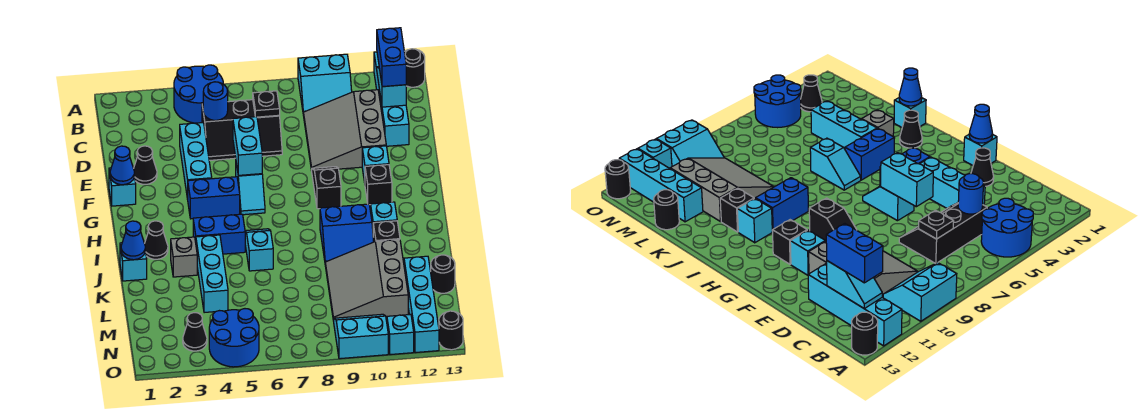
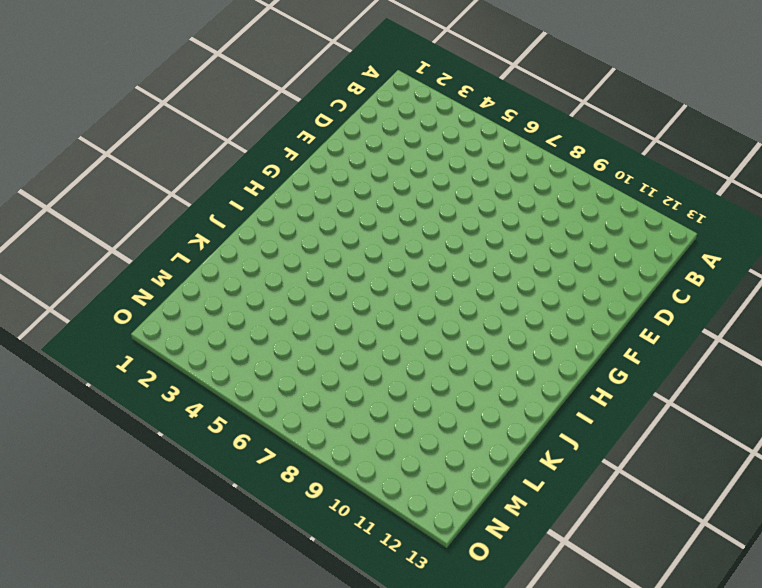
none -> blue round brick A4:B5 level 1
none -> cyan slope A9:B10 level 1 top A
none -> cyan brick A12:D12 level 1
none -> black round brick A13 level 1

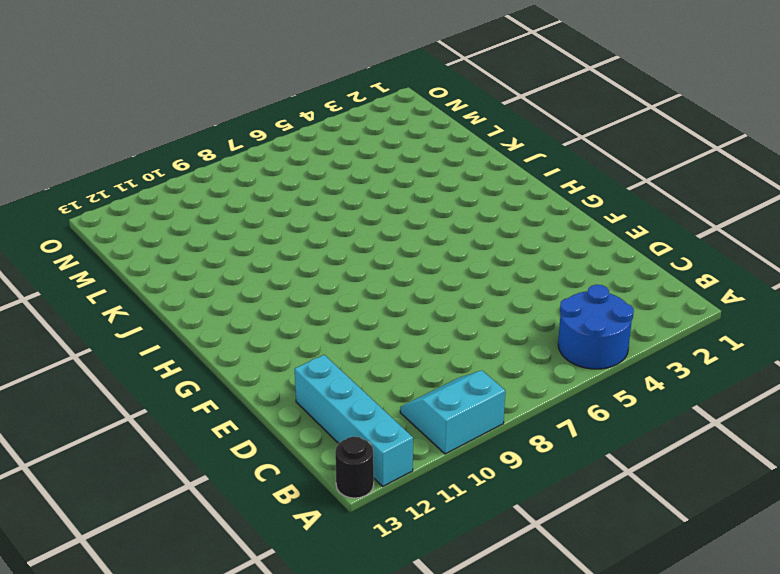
none -> black slope C5:D7 level 1 top C
none -> grey slope C9:E11 level 1 top 11
none -> cyan brick D4:F4 level 1
none -> black cone E2 level 1

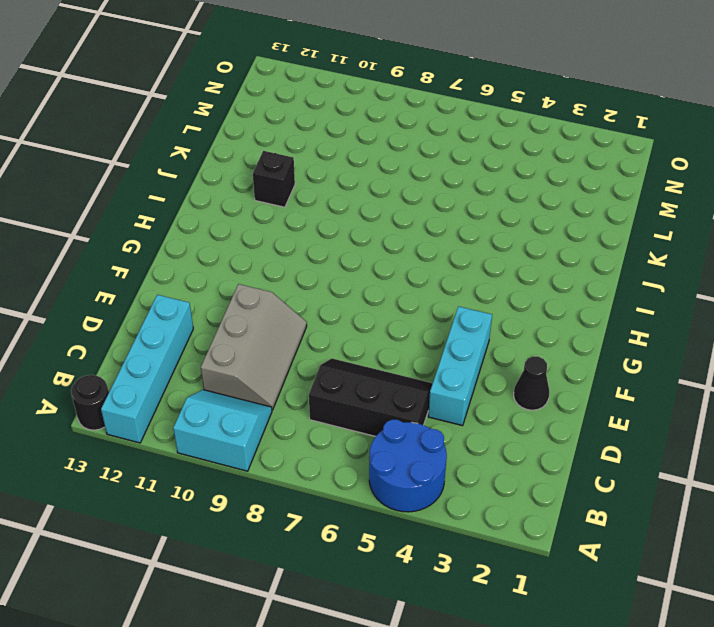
grey slope C9:E10 level 1 top 10 -> grey slope C9:E11 level 1 top 11
none -> cyan brick F1 level 1
none -> cyan slope F6:G6 level 1 top F
none -> black slope F9:G9 level 1 top G
none -> cyan brick F11 level 1

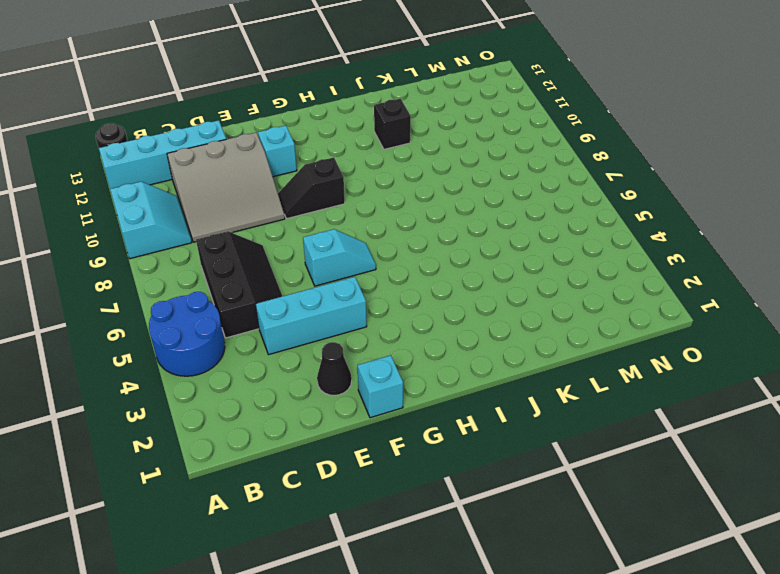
none -> blue brick G4:G5 level 1
none -> black brick G11 level 1
none -> black cone I2 level 1
none -> blue brick I4:I5 level 1

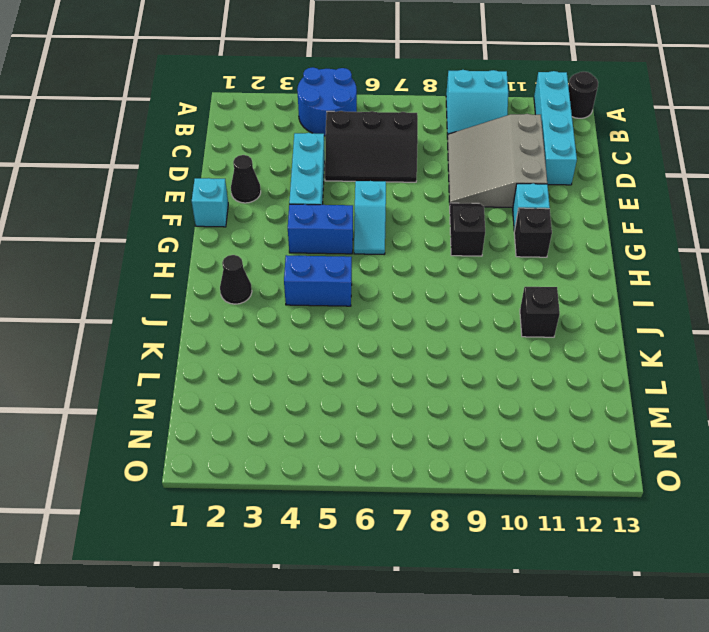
none -> cyan slope I6:J6 level 1 top J
none -> blue slope I9:J10 level 1 top I
none -> cyan brick I11 level 1
none -> cyan brick J1 level 1

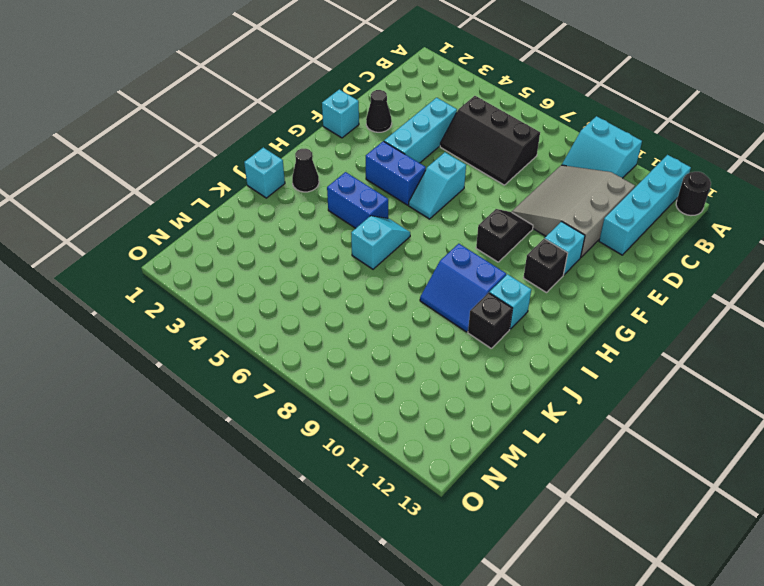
none -> blue round brick A4:B5 level 1
none -> grey brick J3 level 1
none -> cyan brick J4:L4 level 1
none -> grey slope K9:M11 level 1 top 11

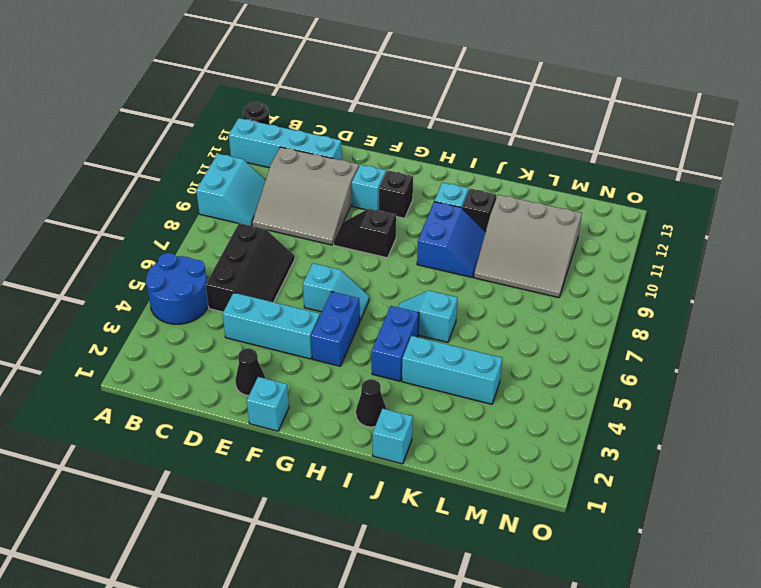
none -> grey brick J3 level 1
none -> cyan brick L12:O12 level 1
none -> black round brick L13 level 1
none -> black cone N3 level 1

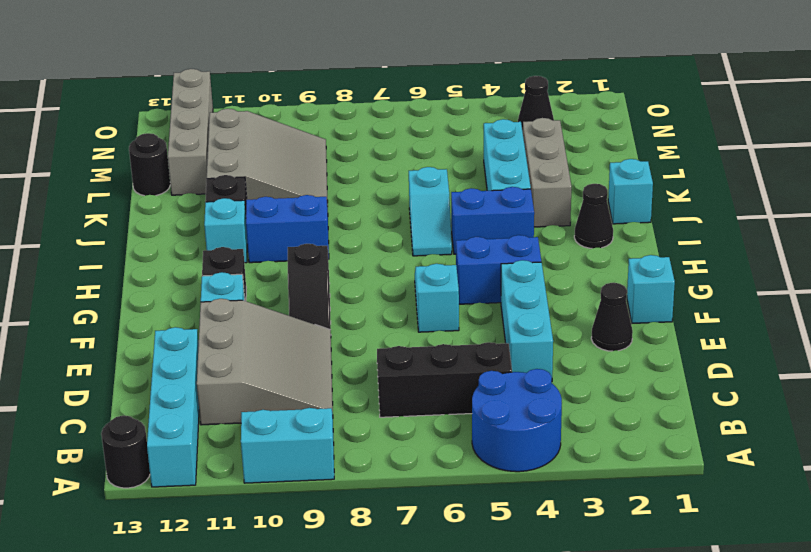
grey brick J3:L3 level 1 -> grey brick J3 level 1
grey brick L12:O12 level 1 -> cyan brick L12:O12 level 1
none -> blue round brick N4:O5 level 1
none -> cyan slope N9:O10 level 1 top O
none -> cyan brick O11 level 1
none -> black round brick O13 level 1

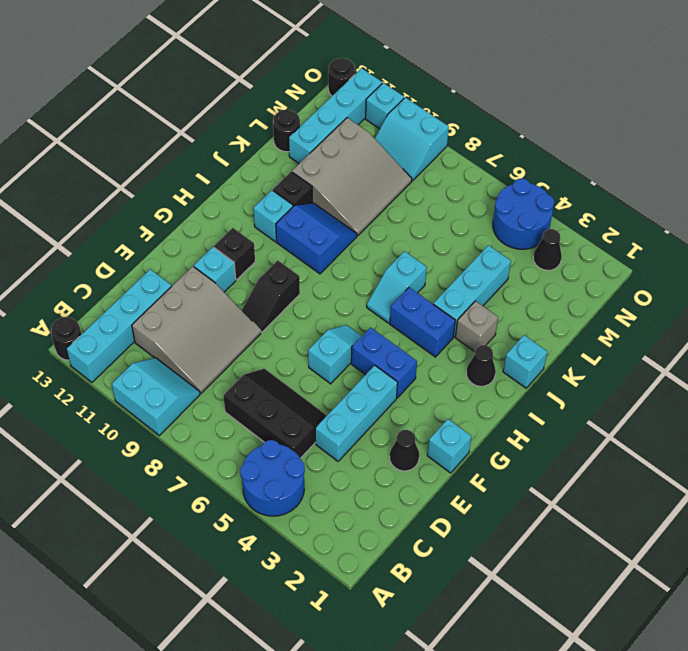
none -> cyan slope B12:C12 level 2 top C
none -> blue round brick C5 level 2
none -> black plate C7 level 2
none -> cyan brick E6:F6 level 2

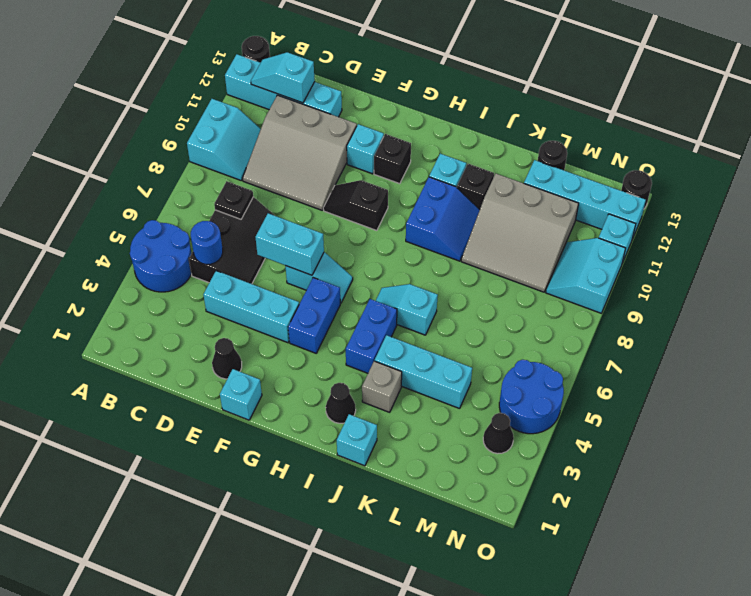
none -> blue cone F1 level 2
none -> blue cone J1 level 2
none -> blue brick B12:C12 level 3

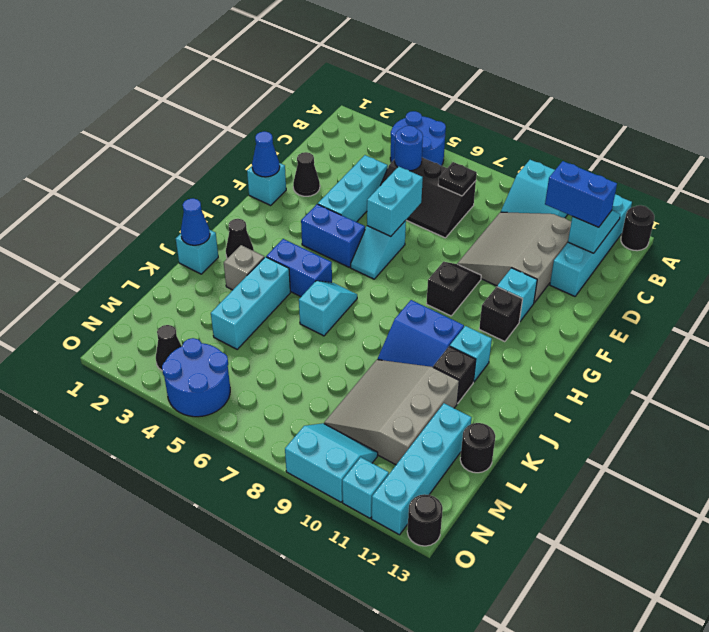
blue brick C11:C12 level 3 -> blue brick B12:C12 level 3

